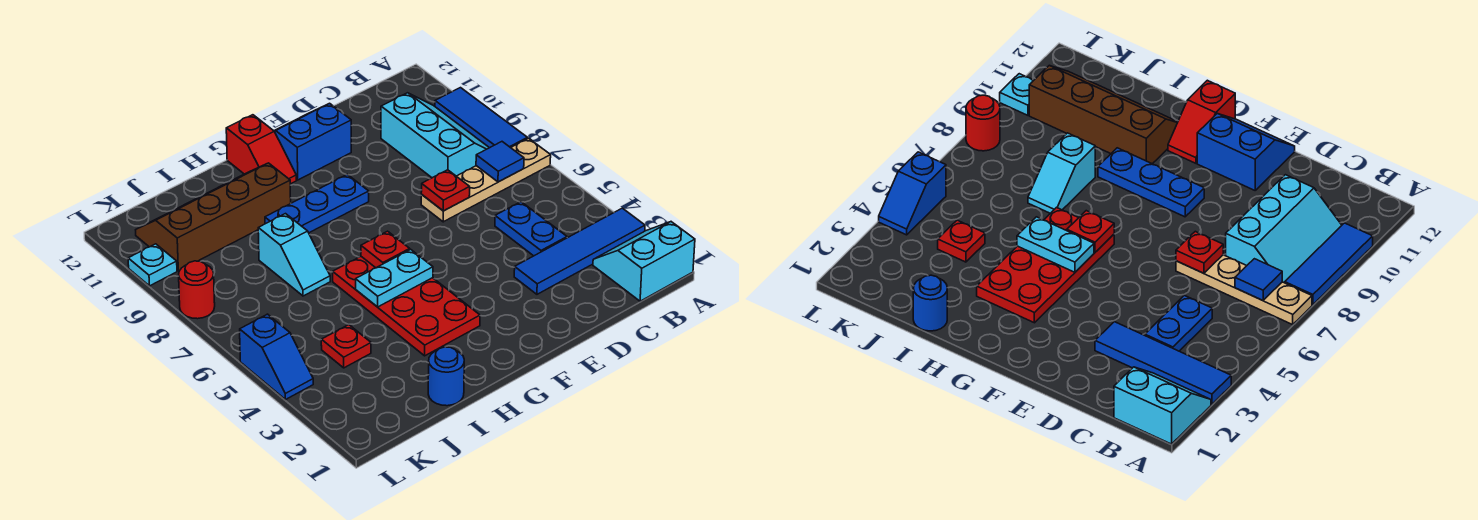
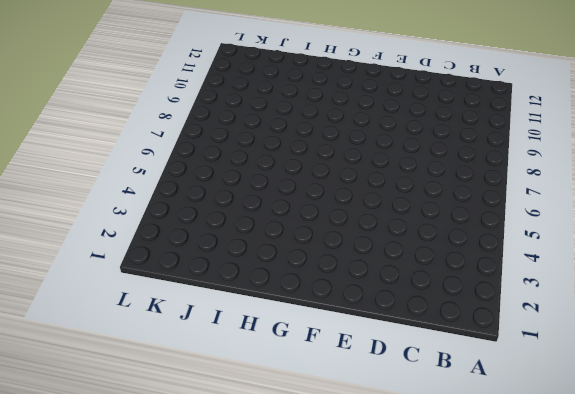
none -> cyan slope A1:B2 level 1 top 1
none -> blue tile A3:D3 level 1
none -> tan plate A7:D7 level 1

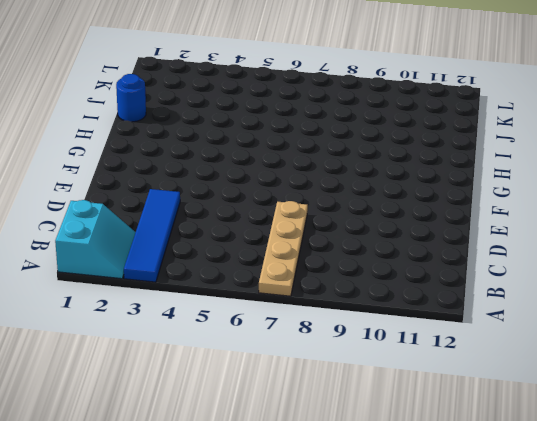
none -> blue tile A8:A10 level 1
none -> cyan slope B8:C10 level 1 top C
none -> blue plate C4:C5 level 1

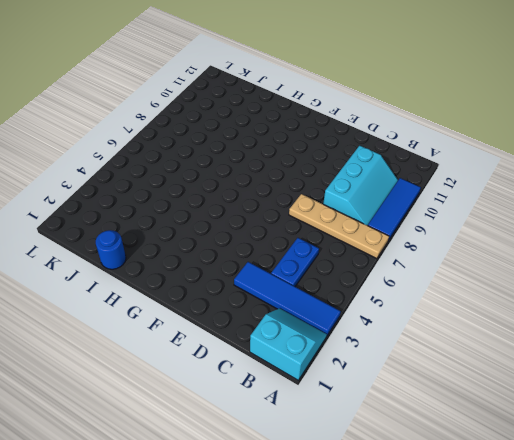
none -> blue slope E11:F12 level 1 top 11
none -> blue plate F9:H9 level 1
none -> red plate G3:H6 level 1

